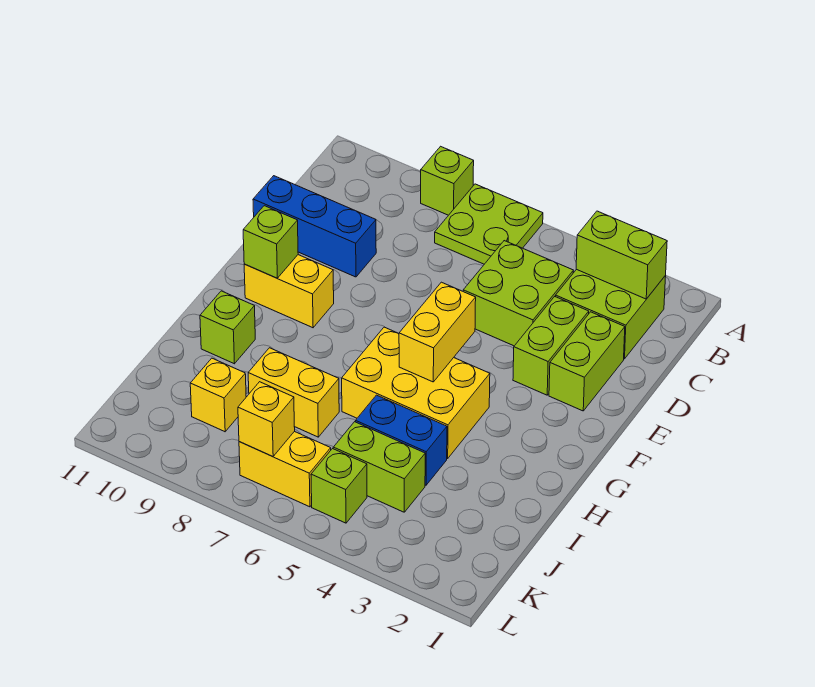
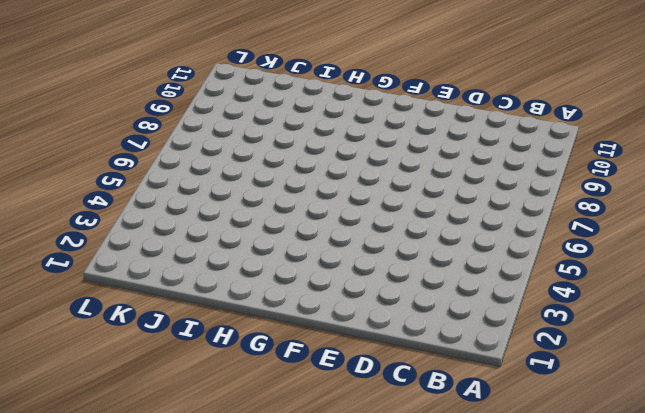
none -> lime plate A6:B7 level 1
none -> lime brick A8 level 1
none -> lime brick B2:C3 level 1

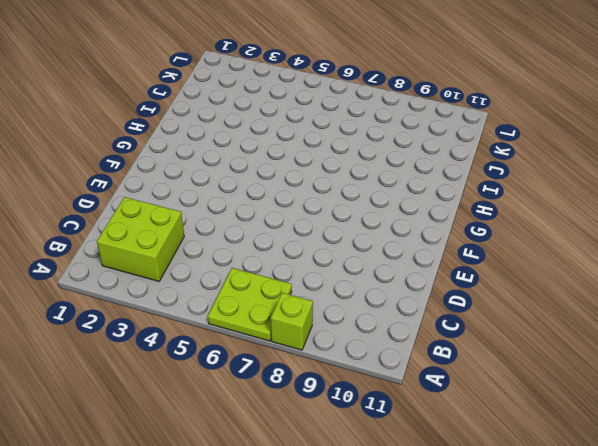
none -> lime brick C4:D5 level 1
none -> lime brick D2:E2 level 1
none -> lime brick D3:E3 level 1

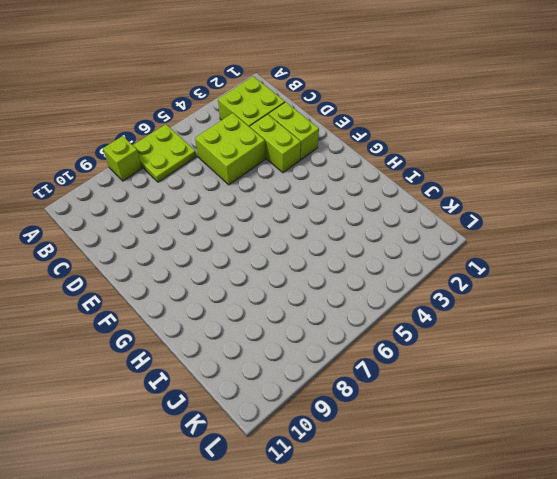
none -> blue brick D9:D11 level 1
none -> yellow brick F9:F10 level 1
none -> yellow brick G4:H6 level 1

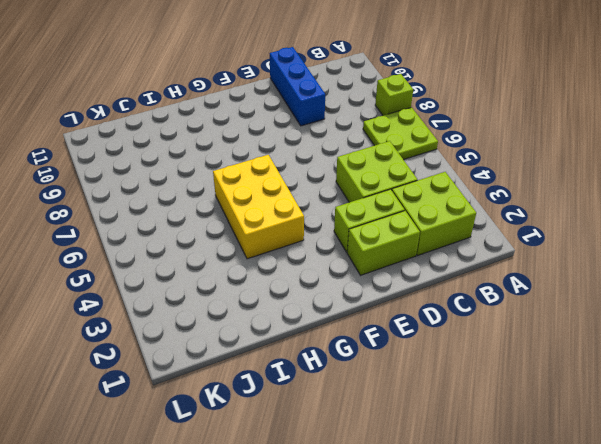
none -> yellow brick F9:F10 level 1
none -> lime brick H10 level 1
none -> blue brick I4:I5 level 1

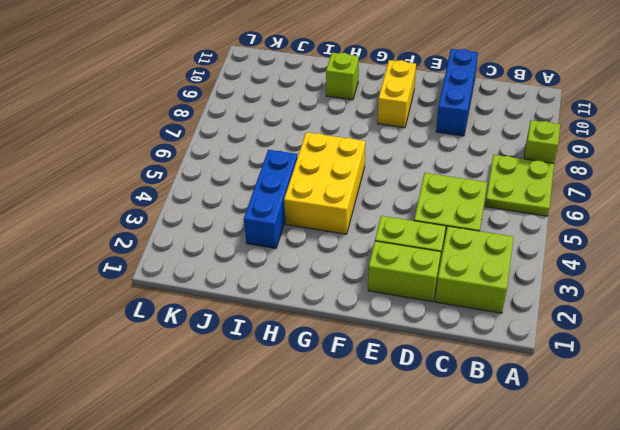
blue brick I3:I5 level 1 -> blue brick I4:I5 level 1
none -> yellow brick I7:I8 level 1
none -> lime brick J4:J5 level 1
none -> yellow brick J9 level 1

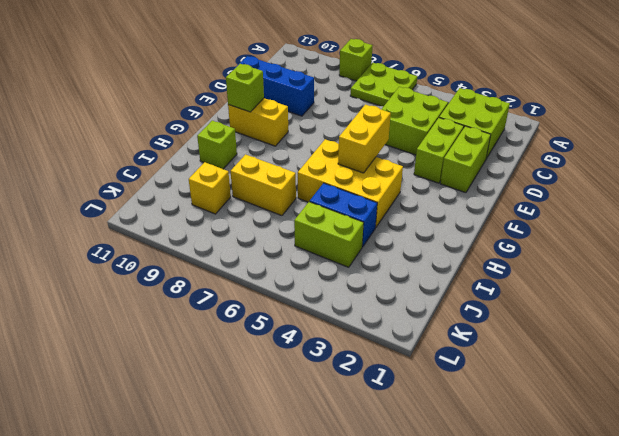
none -> lime brick K5 level 1
none -> yellow brick K6:K7 level 1
none -> lime brick B2:B3 level 2

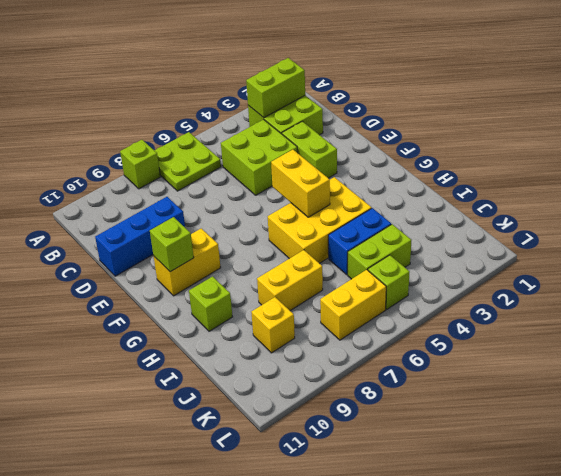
none -> lime brick D2:E2 level 1
none -> yellow brick K7 level 2

